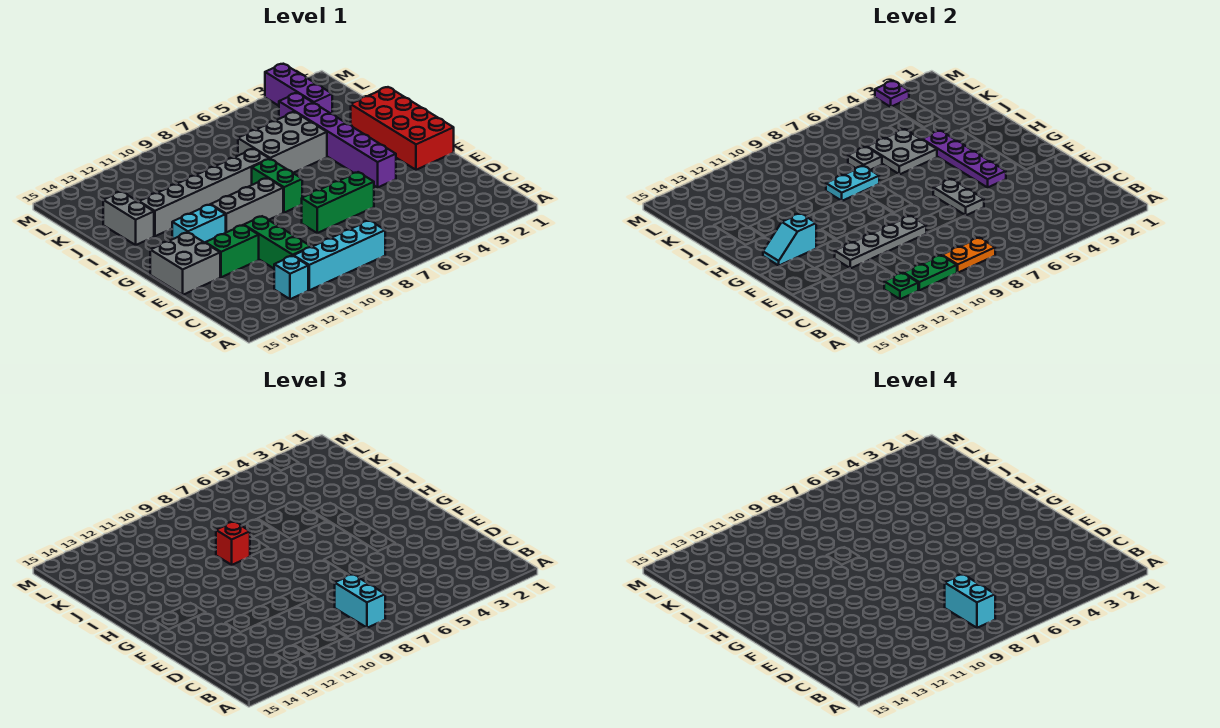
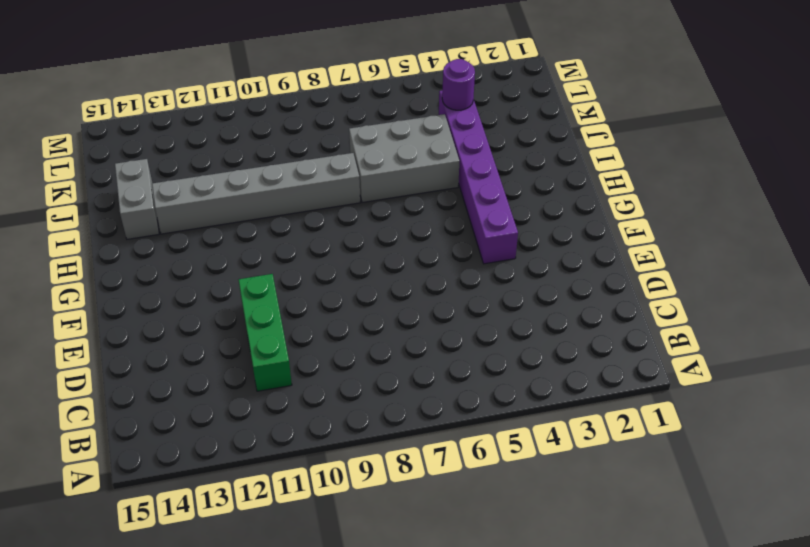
purple round brick K4 level 2 -> none
none -> cyan brick B8:B11 level 1
none -> cyan brick B12 level 1
none -> green brick E6:E8 level 1

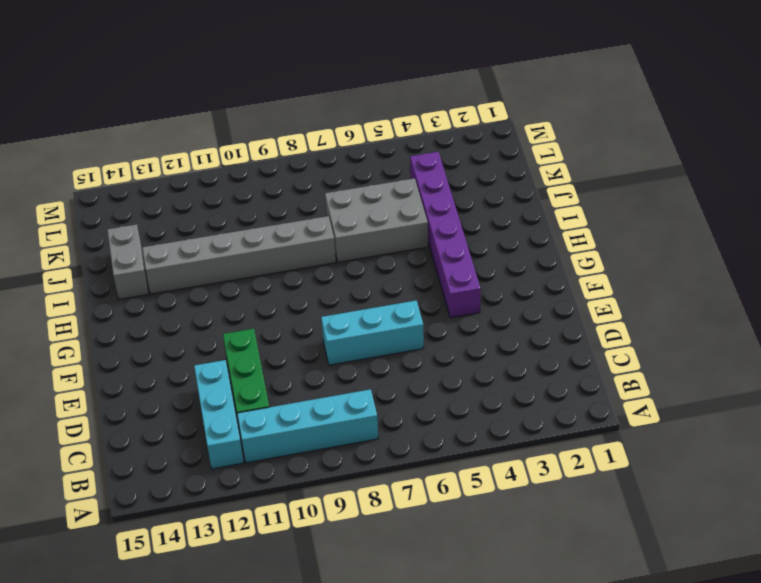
cyan brick B12:D12 level 1 -> cyan brick B12 level 1
cyan brick E6:E8 level 1 -> green brick E6:E8 level 1
none -> green brick E12:E13 level 1
none -> grey brick E14:F15 level 1
none -> red brick F1:I2 level 1

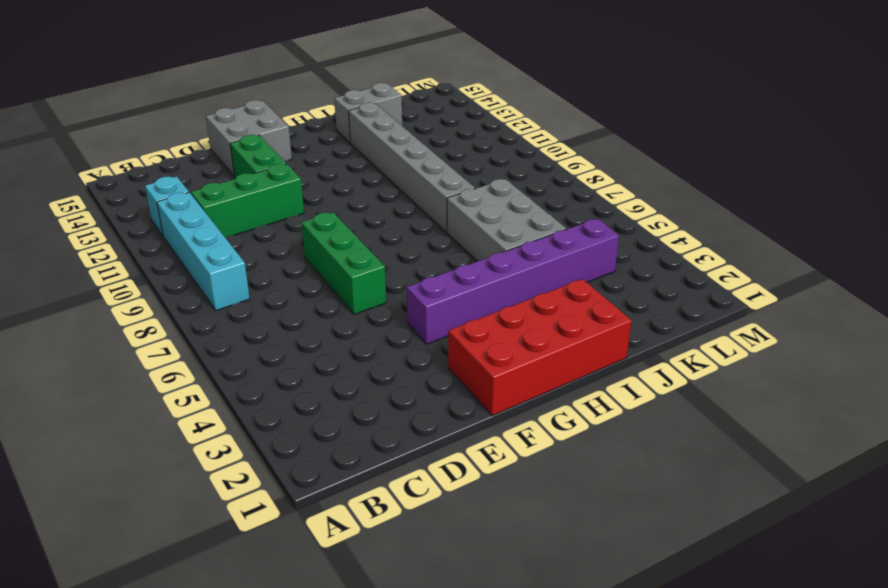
none -> green brick G8:H8 level 1
none -> grey brick G9:G11 level 1
none -> cyan brick G12:G13 level 1

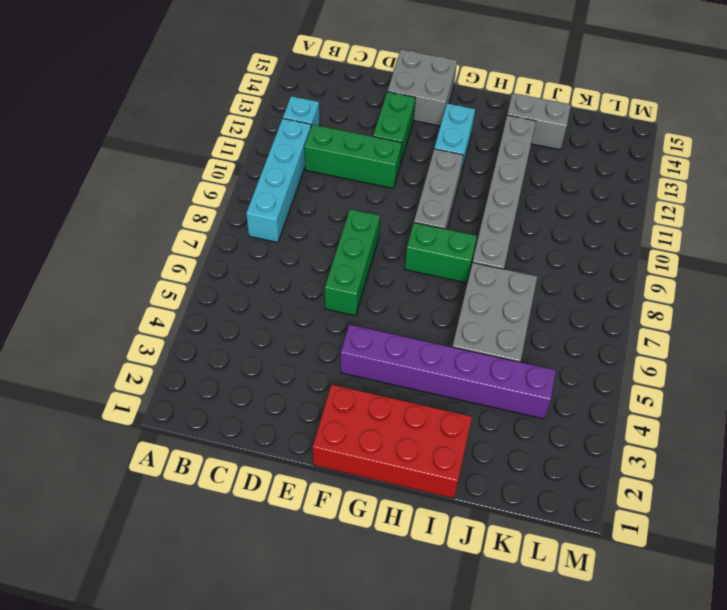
none -> purple brick K3:M3 level 1
none -> orange plate B8:B9 level 2
none -> green plate B10:B11 level 2

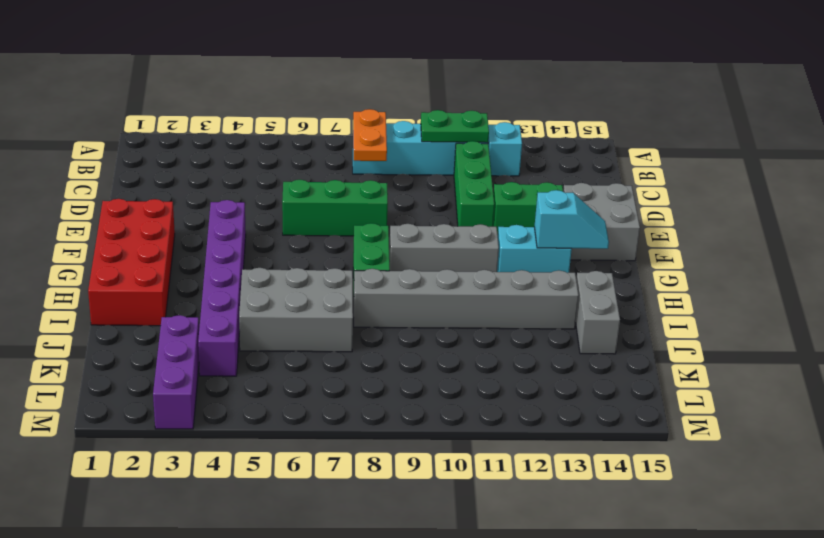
orange plate B8:C8 level 2 -> orange plate B8:B9 level 2
none -> green plate B12 level 2
none -> grey plate E6:F6 level 2
none -> grey plate E9:E12 level 2

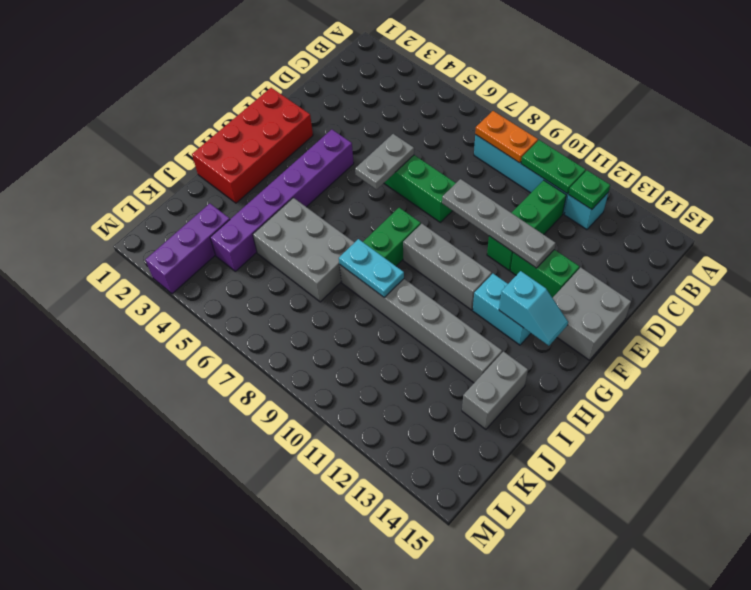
none -> purple plate F4:I4 level 2
none -> grey plate I5:J6 level 2
none -> grey plate J7 level 2

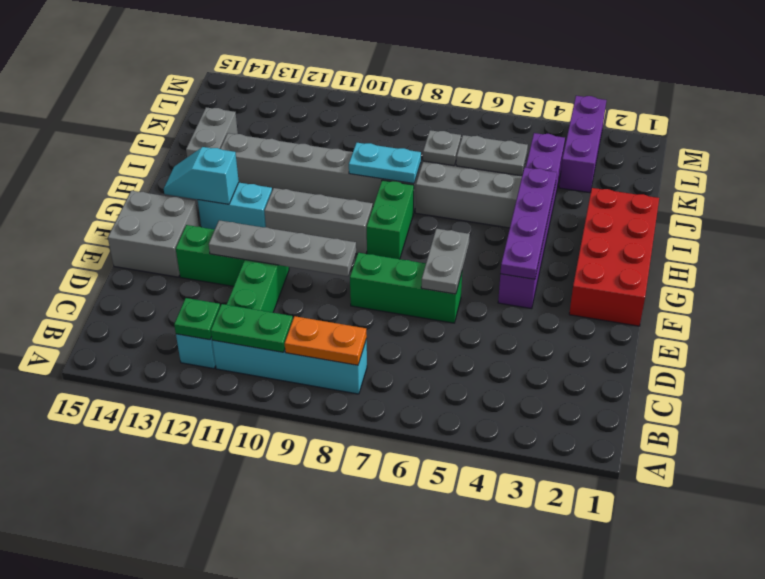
grey plate J5:J6 level 2 -> grey plate I5:J6 level 2
none -> purple plate M3 level 2
none -> cyan brick B8:C8 level 3
none -> red brick I9 level 3

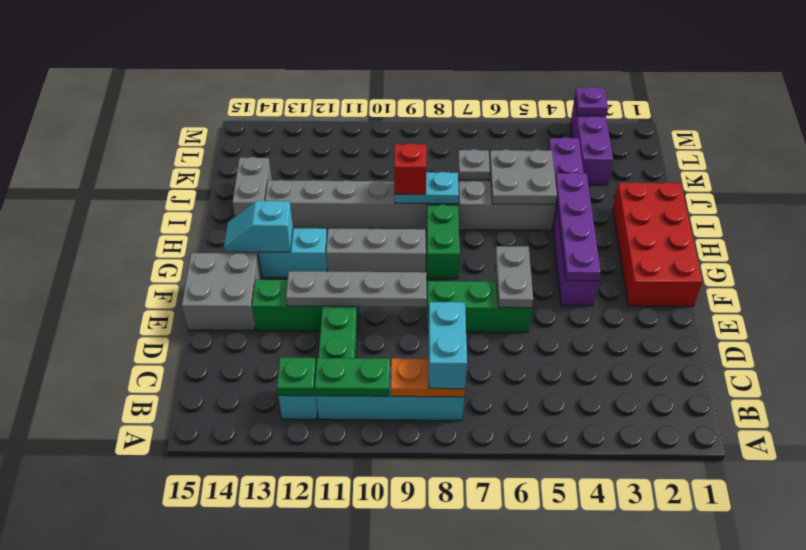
none -> cyan brick B8:C8 level 4

